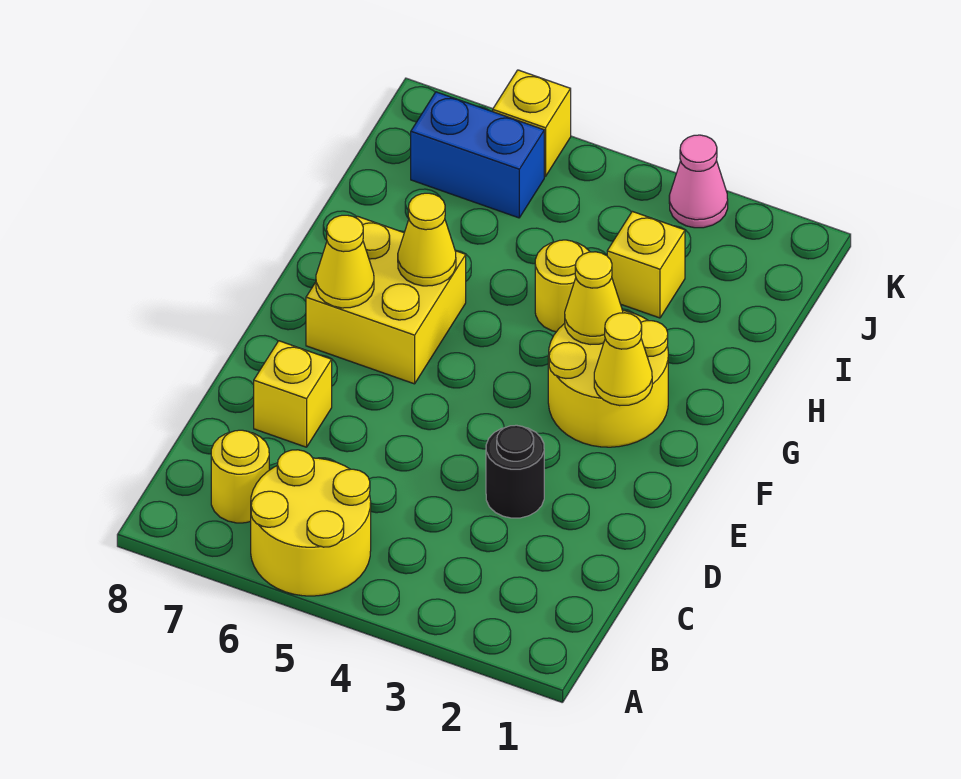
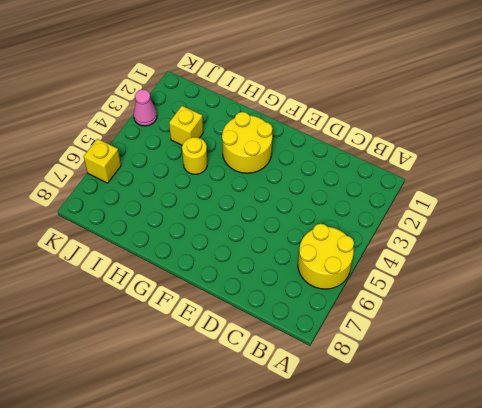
none -> yellow round brick B7 level 1
none -> black round brick D3 level 1
none -> yellow brick D7 level 1

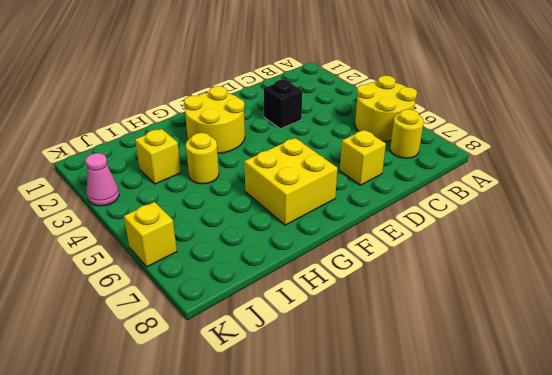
black brick D3 level 1 -> black round brick D3 level 1
none -> blue brick J6:J7 level 1
none -> yellow cone F2 level 2
none -> yellow cone F7 level 2

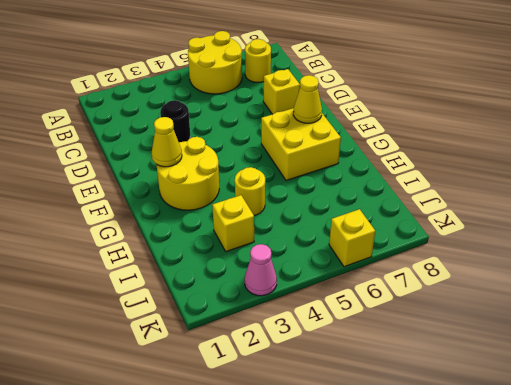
none -> blue brick J6:J7 level 1
none -> yellow cone G3 level 2
none -> yellow cone G6 level 2

